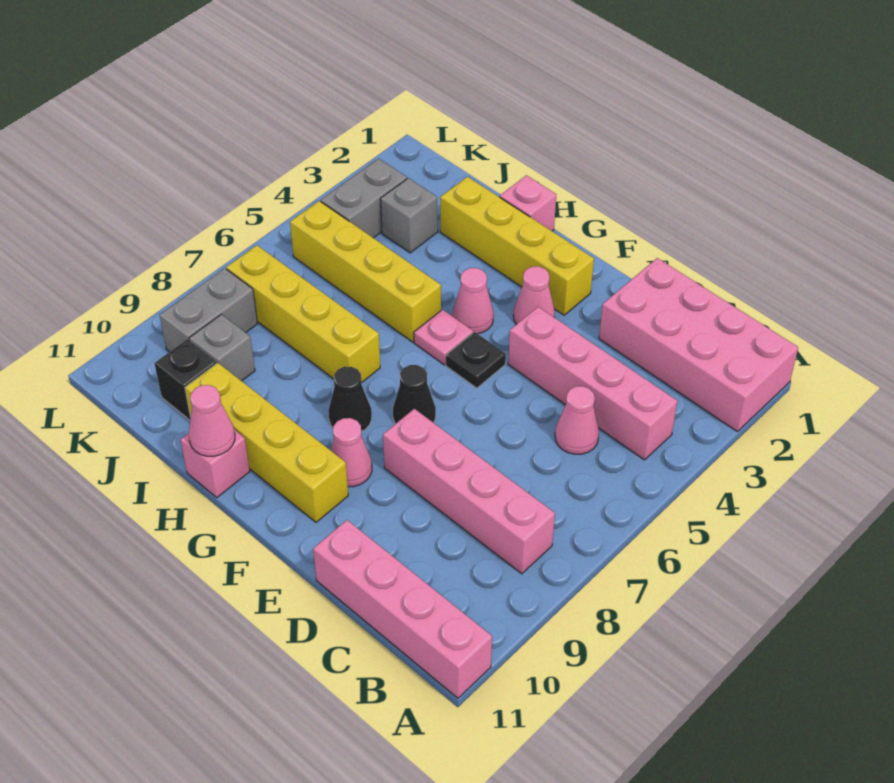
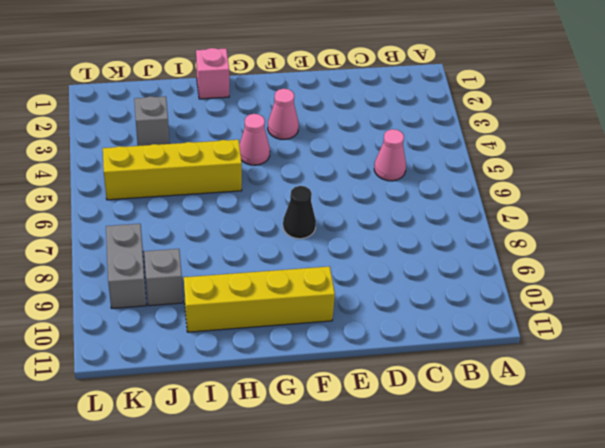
none -> pink brick A1:D2 level 1
none -> pink brick A11:D11 level 1
none -> pink brick B4:E4 level 1

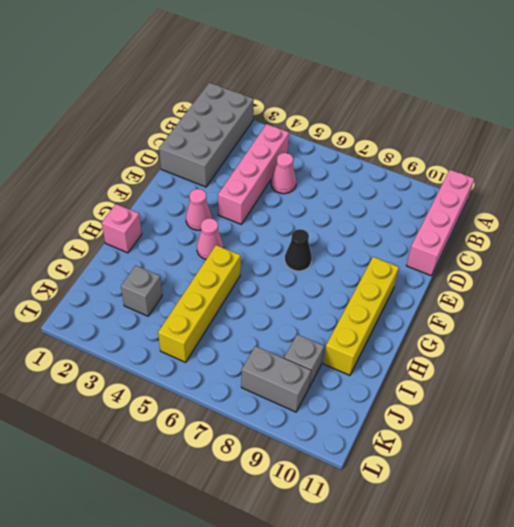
grey brick A1:D2 level 1 -> pink brick A1:D2 level 1
none -> pink brick B8:E8 level 1
none -> yellow brick F2:I2 level 1
none -> black plate F5 level 1

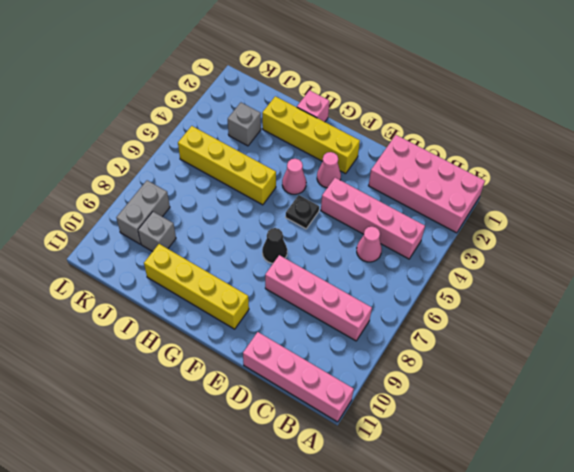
none -> pink cone F9 level 1
none -> pink plate G5 level 1
none -> black cone G8 level 1

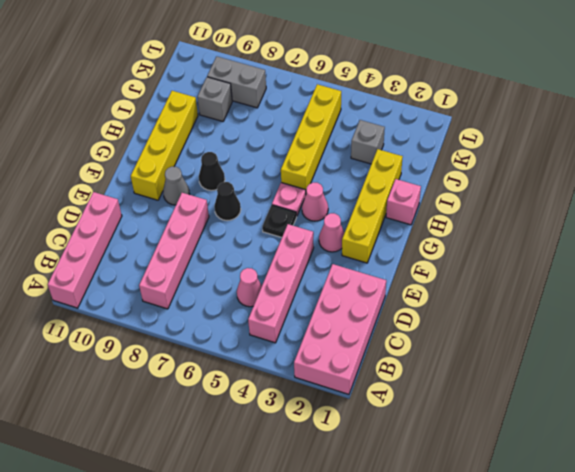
grey cone F9 level 1 -> pink cone F9 level 1
none -> yellow brick H7:K7 level 1
none -> pink brick H11 level 1
none -> black brick J10 level 1

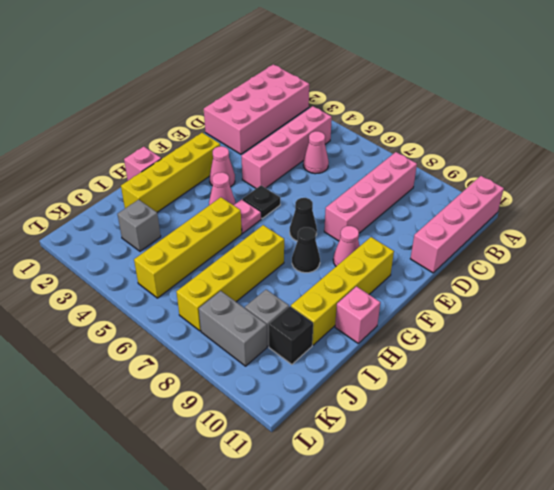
none -> grey brick K3:K4 level 1
none -> pink cone H11 level 2

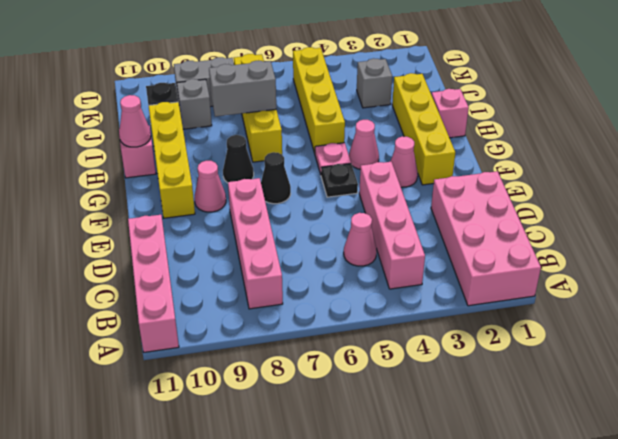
grey brick I7:I8 level 2 -> grey brick K3:K4 level 1

